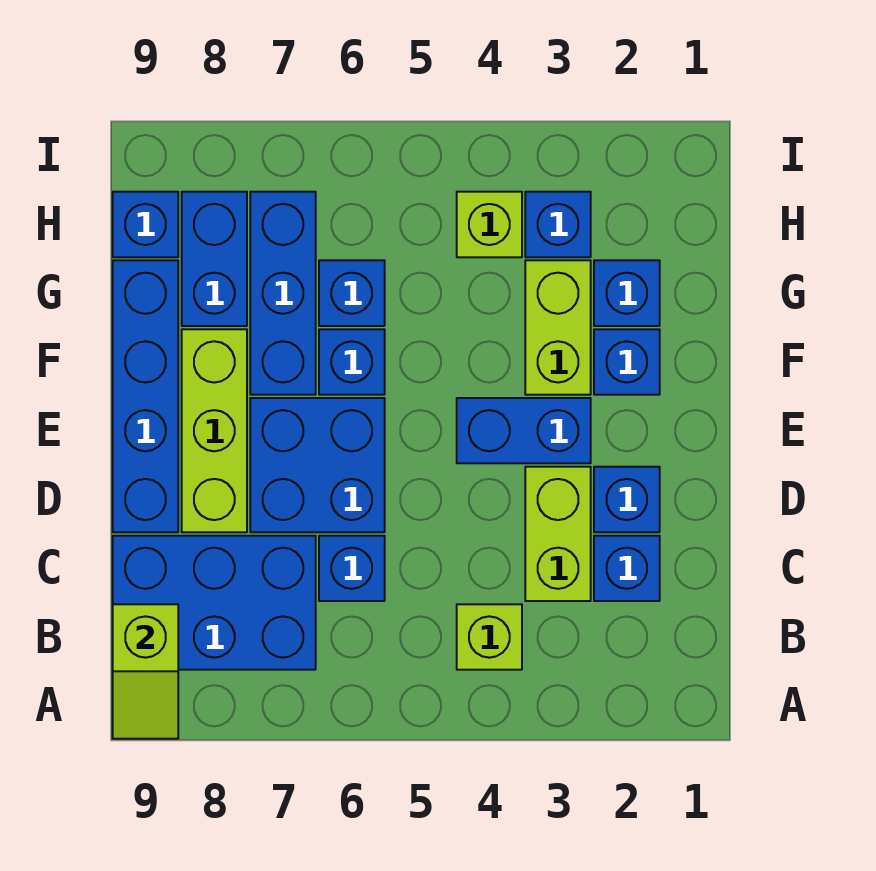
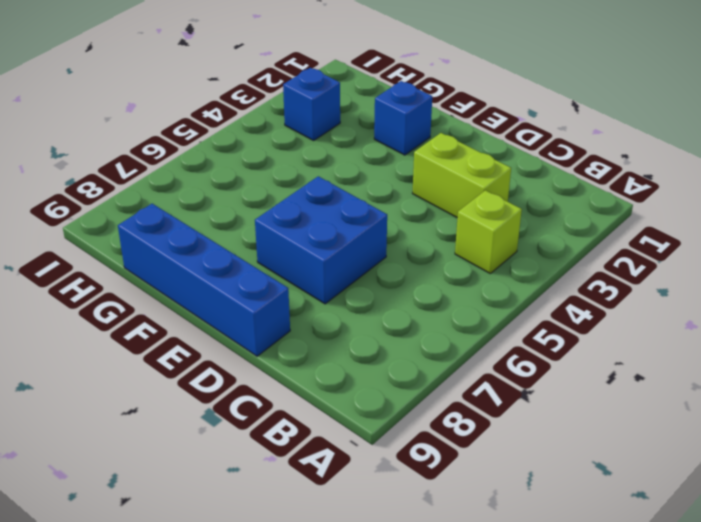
none -> blue brick B7:C9 level 1
none -> blue brick C2 level 1
none -> blue brick C6 level 1

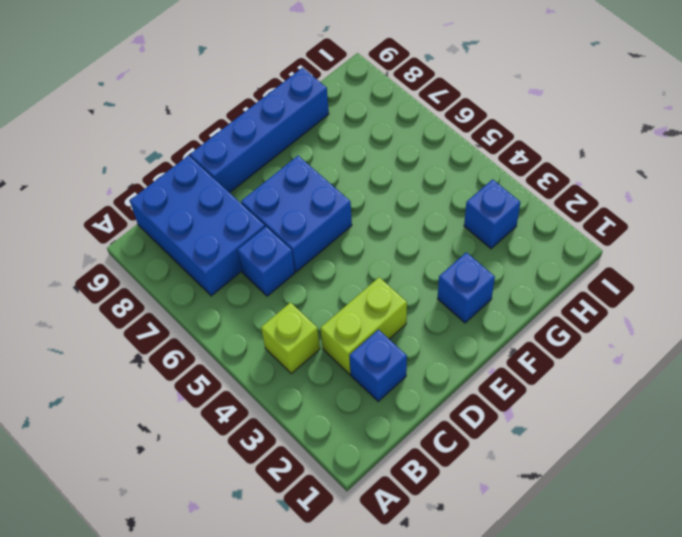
none -> blue brick D2 level 1
none -> lime brick D8:F8 level 1
none -> blue brick E3:E4 level 1

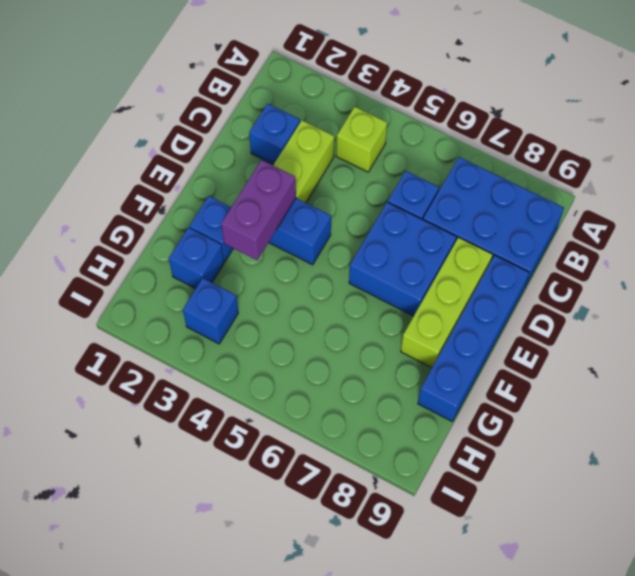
purple brick E3:F3 level 2 -> none
none -> blue brick D2 level 1
none -> lime brick F3:G3 level 1
none -> blue brick F6 level 1

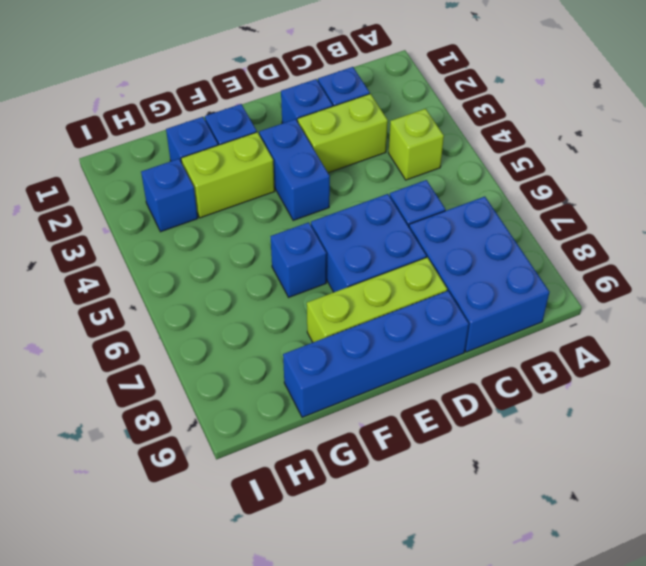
none -> blue brick F7:H7 level 1
none -> blue brick G6 level 1
none -> blue brick G8:H8 level 1

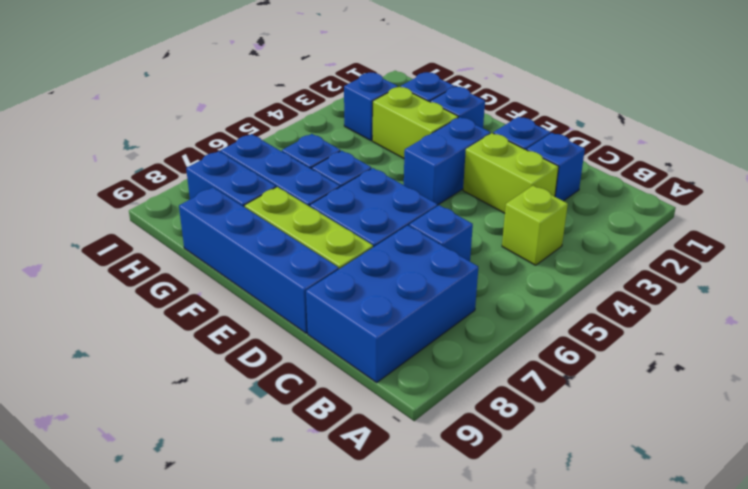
none -> lime brick H4 level 1
none -> blue brick H9 level 1
none -> lime slope A9:B9 level 2 top B

